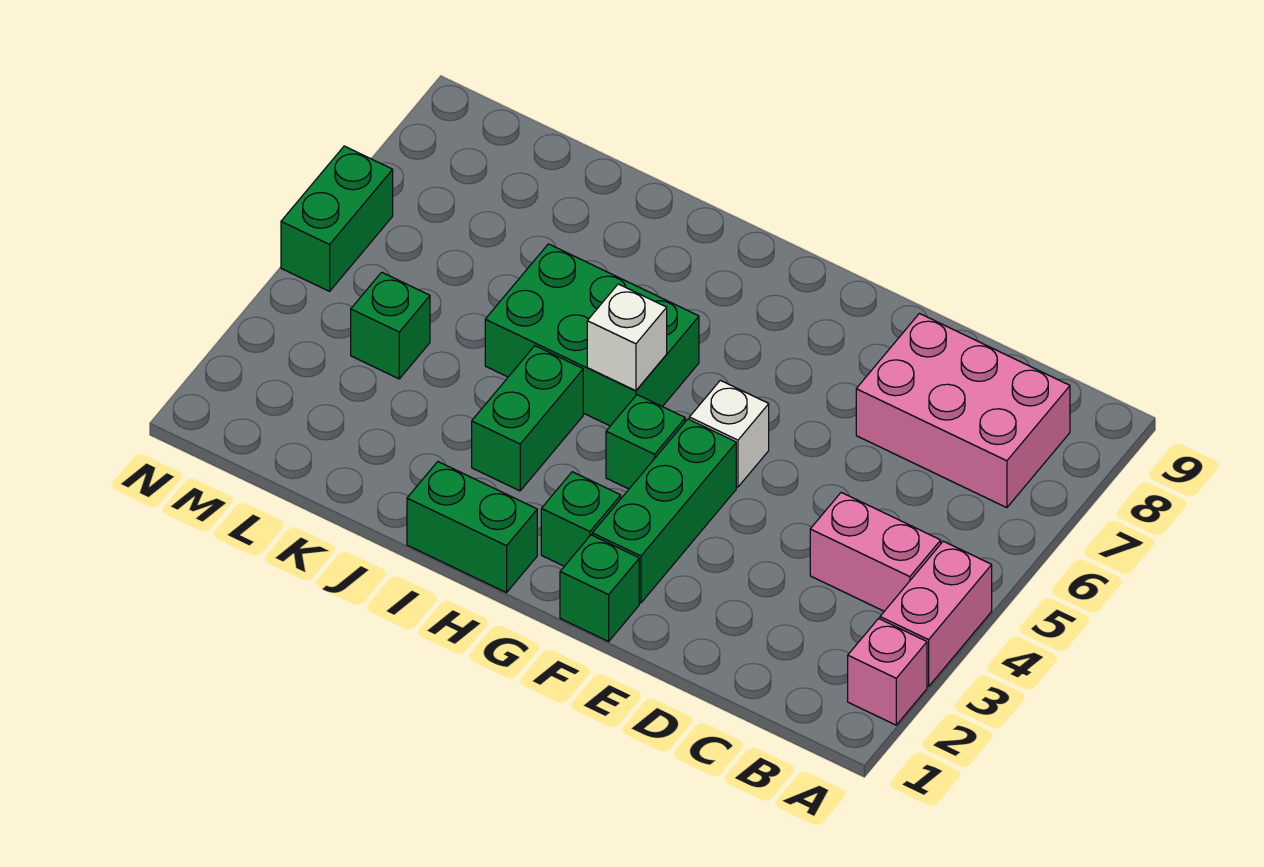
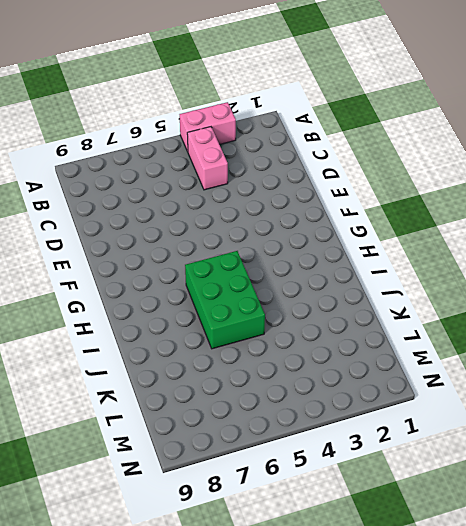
none -> pink brick A2 level 1
none -> pink brick B7:D8 level 1
none -> green brick F1 level 1

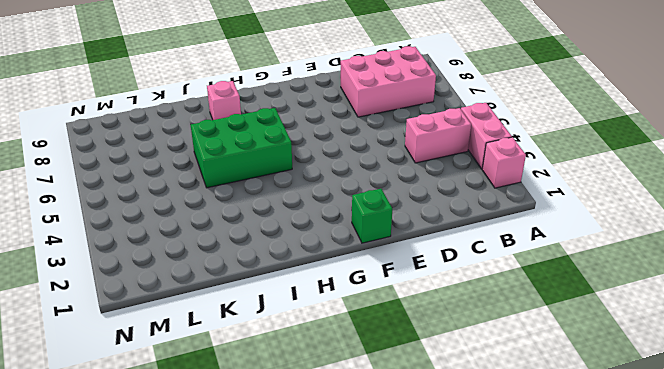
pink brick I8 level 1 -> none
none -> green brick F2:F4 level 1
none -> white brick F5 level 1
none -> green brick G2 level 1

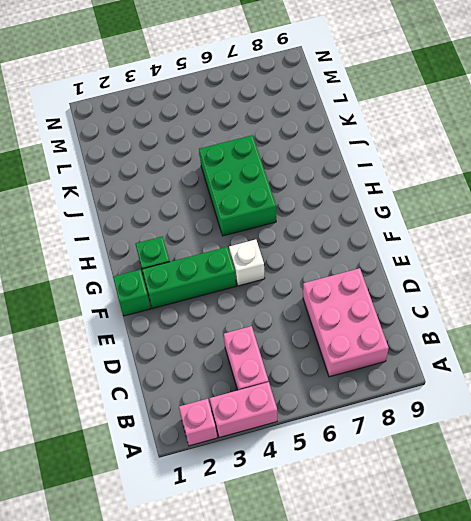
none -> green brick G4 level 1
none -> green brick H1:I1 level 1
none -> green brick I3:I4 level 1

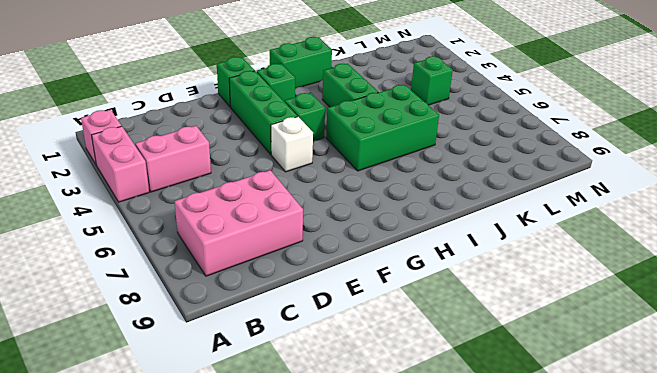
none -> green brick N5:N6 level 1
none -> white brick H5 level 2

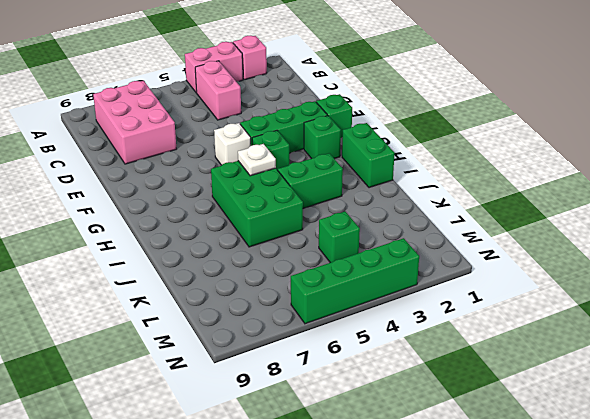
white plate H5 level 2 -> white brick H5 level 2
green brick N3:N6 level 1 -> green brick N5:N6 level 1

